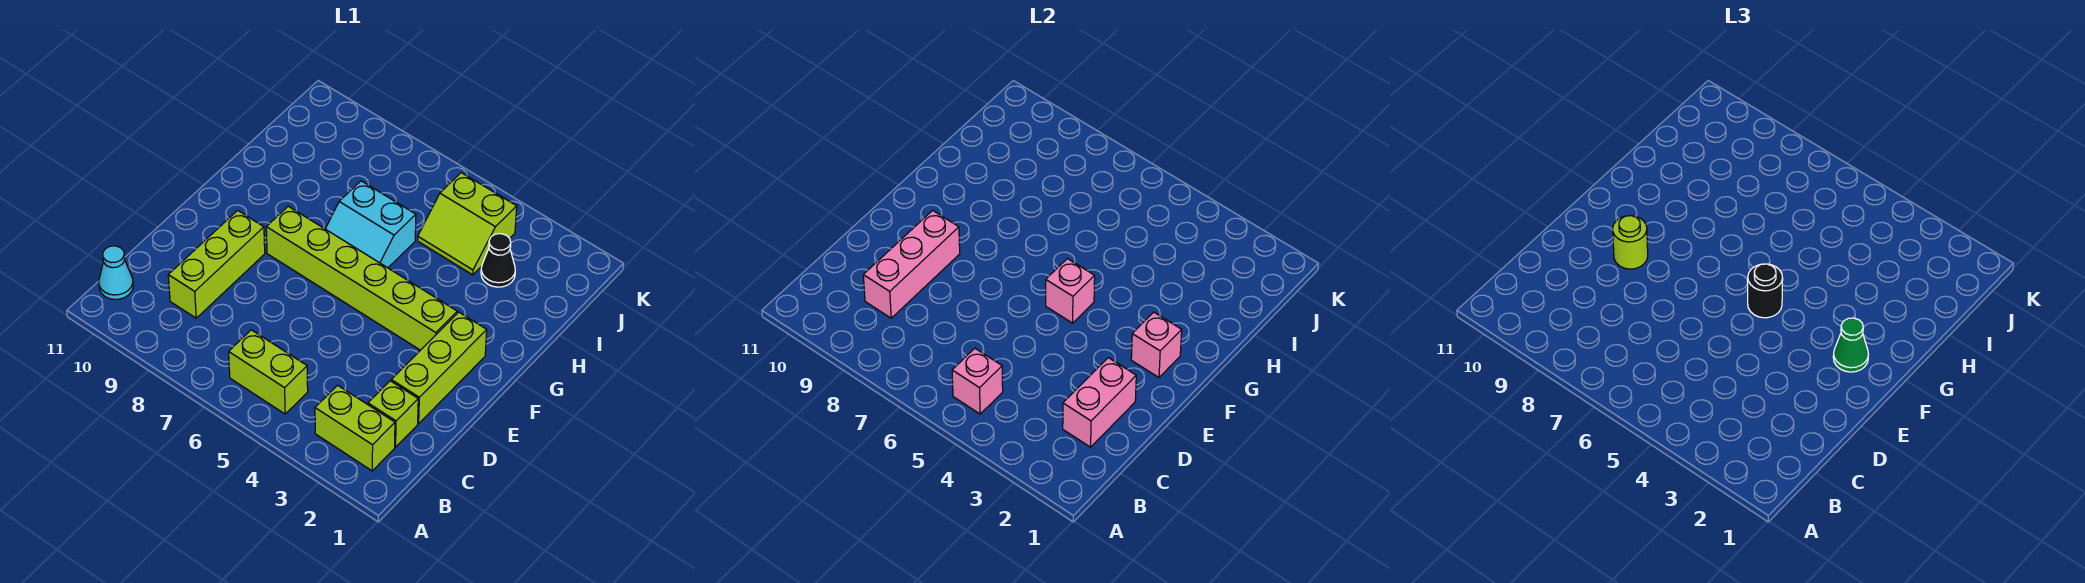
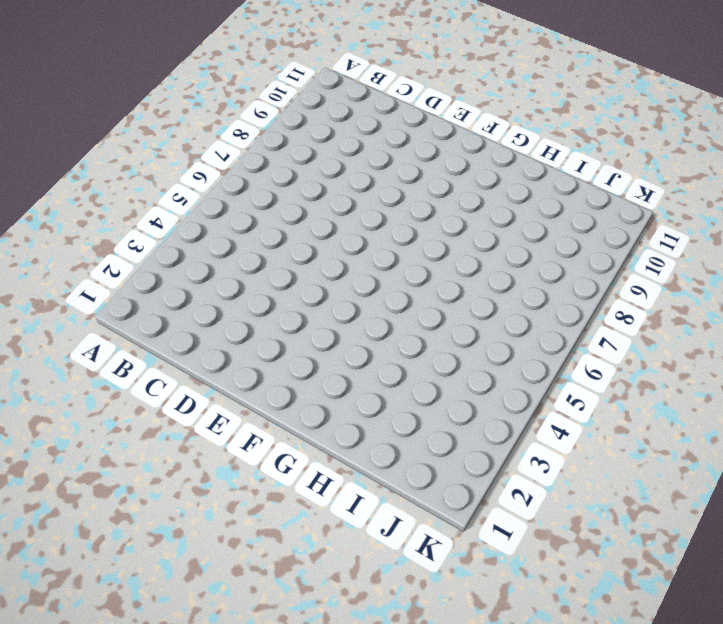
none -> lime brick B2:B3 level 1
none -> lime brick B5:B6 level 1
none -> cyan cone B11 level 1

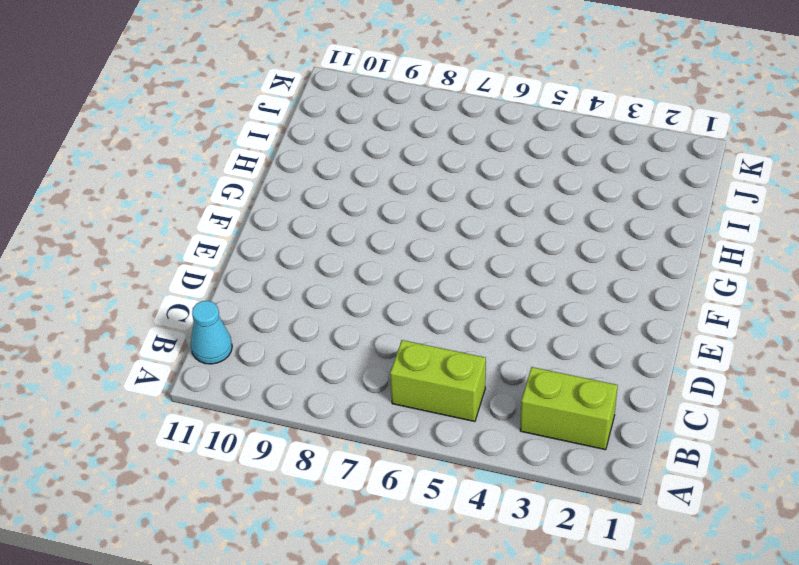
none -> lime brick C2 level 1
none -> lime brick C9:E9 level 1
none -> lime brick D2:F2 level 1

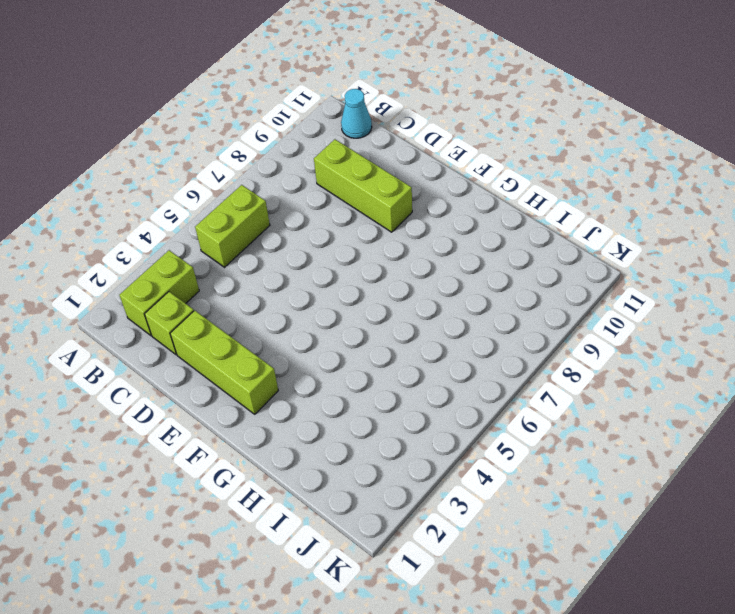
none -> lime brick F3:F8 level 1
none -> cyan slope G6:H7 level 1 top H
none -> black cone I3 level 1

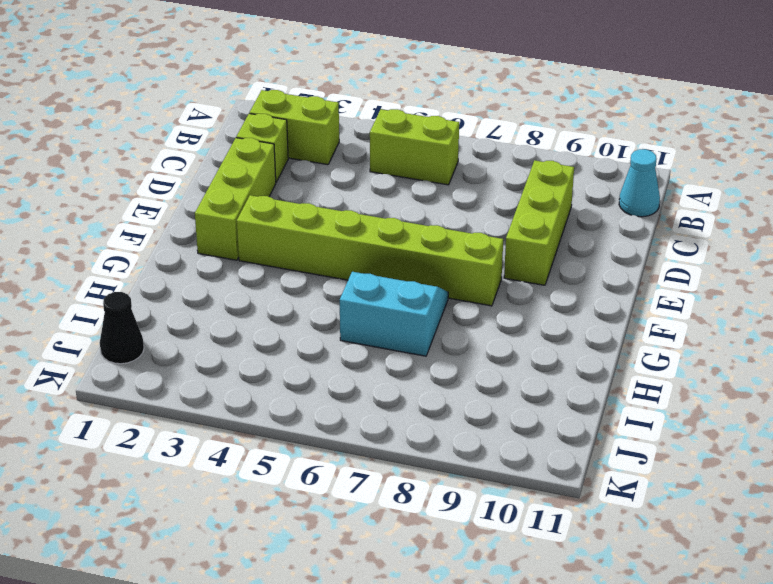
black cone J1 level 1 -> black cone I3 level 1
none -> lime slope I4:J5 level 1 top J
none -> pink brick B5 level 2
none -> pink brick C2:D2 level 2

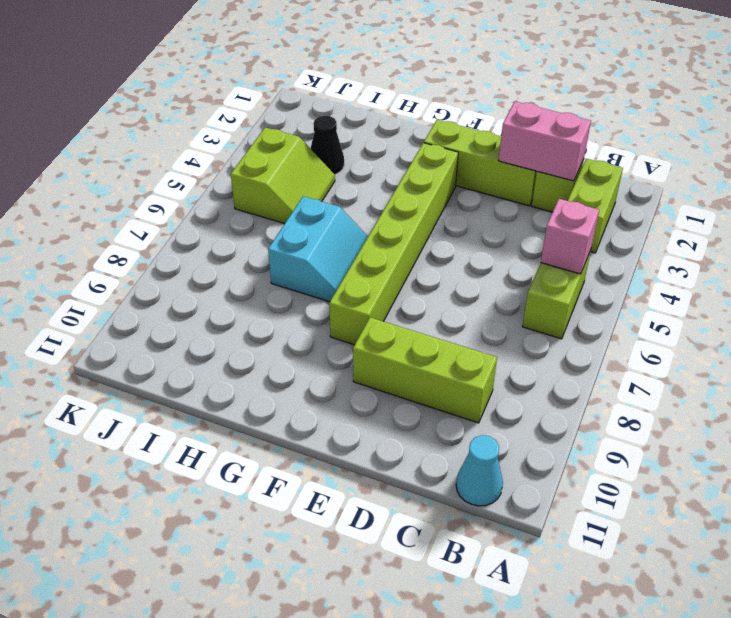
none -> pink brick C9:E9 level 2
none -> pink brick F2 level 2
none -> pink brick F5 level 2

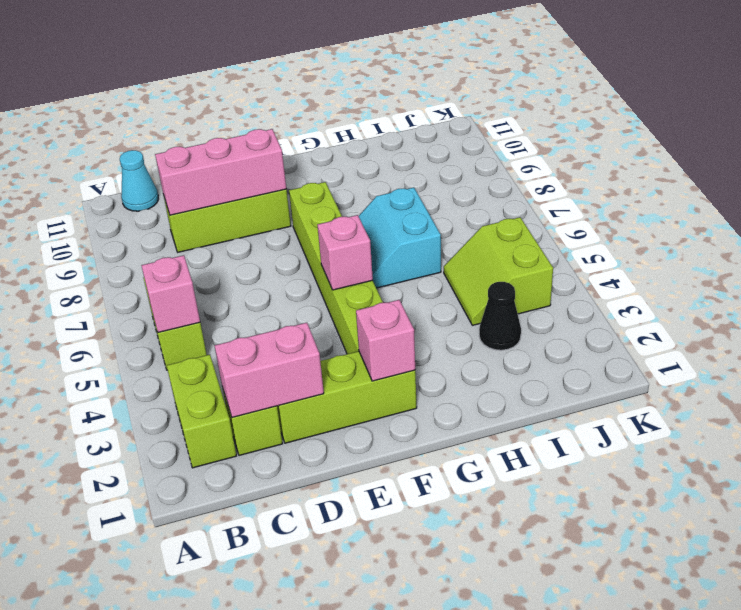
none -> lime round brick E9 level 3
none -> green cone F2 level 3
none -> black round brick F5 level 3

